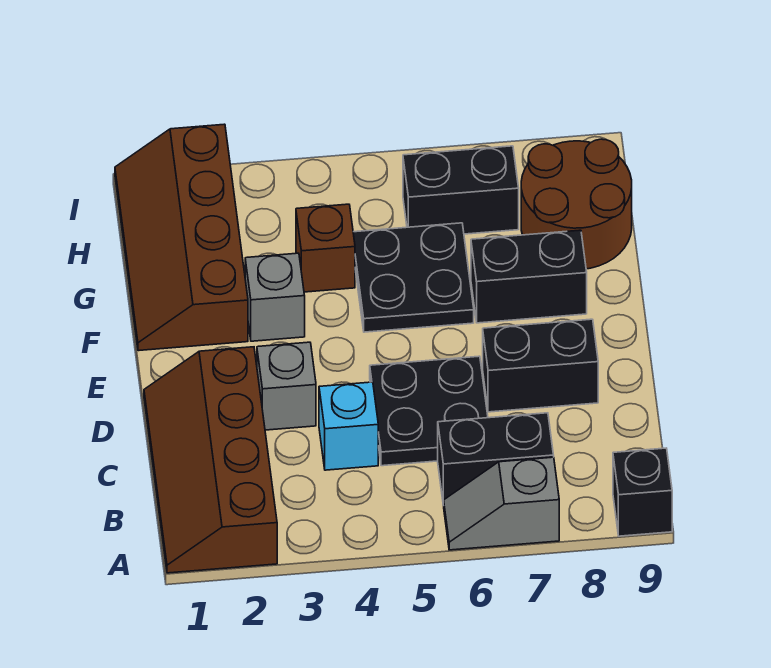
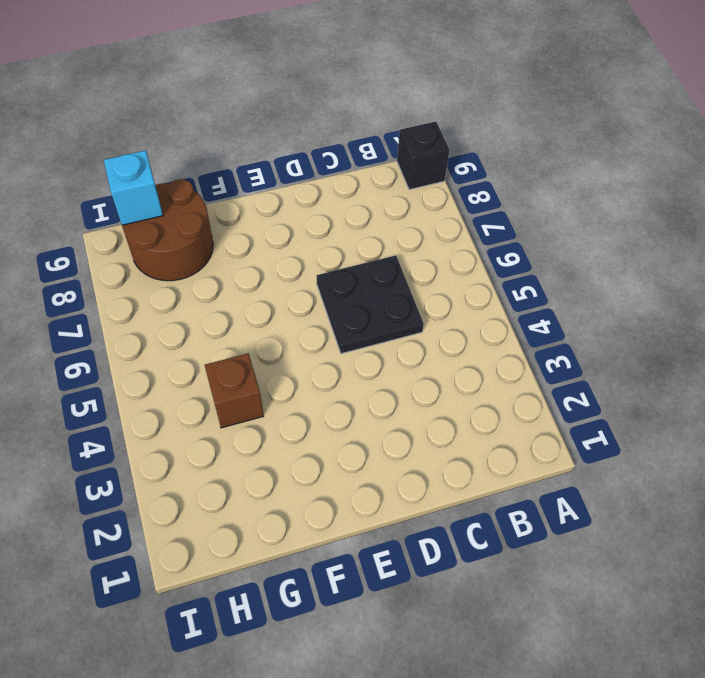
cyan brick H9 level 2 -> cyan brick C4 level 1
none -> brown slope A1:D2 level 1 top 2
none -> grey slope A6:A7 level 1 top 7
none -> black brick B6:B7 level 1

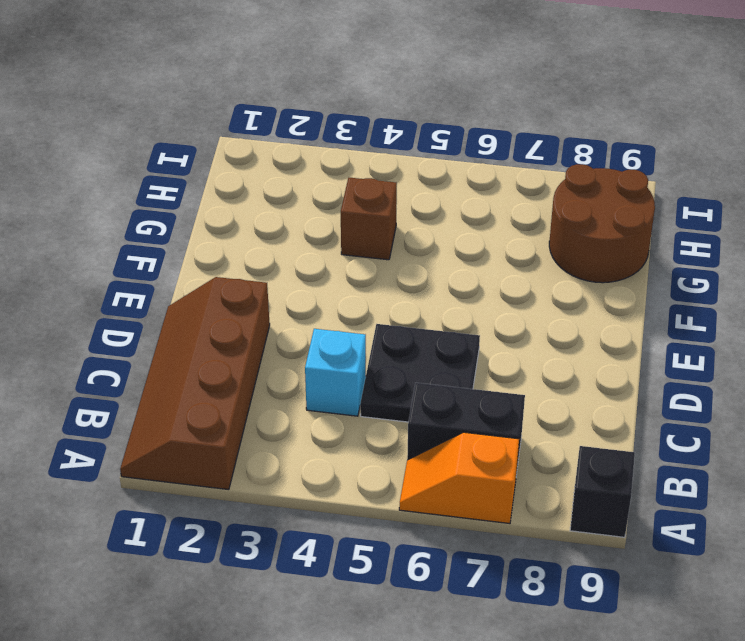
orange slope A6:A7 level 1 top 7 -> grey slope A6:A7 level 1 top 7
none -> grey brick D3 level 1
none -> black brick D7:D8 level 1
none -> brown slope F1:I2 level 1 top 2

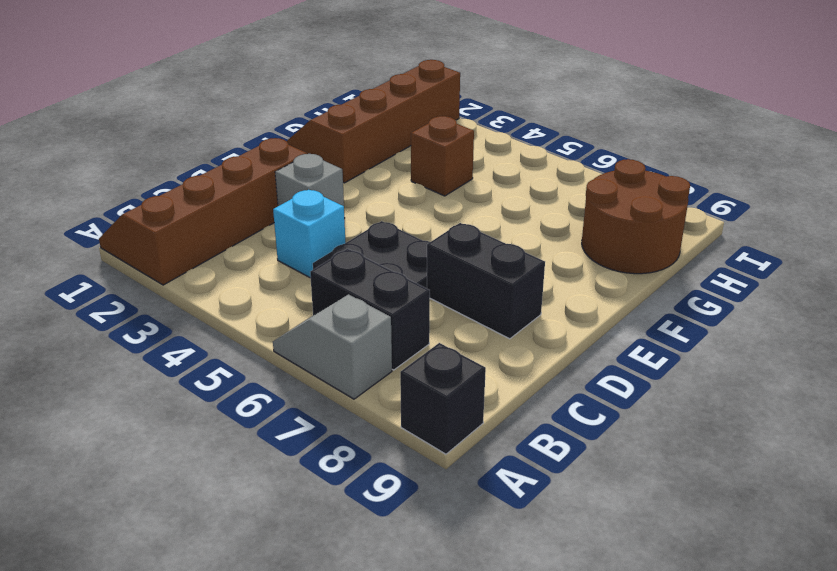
none -> grey brick F3 level 1
none -> black plate F5:G6 level 1
none -> black brick F7:F8 level 1

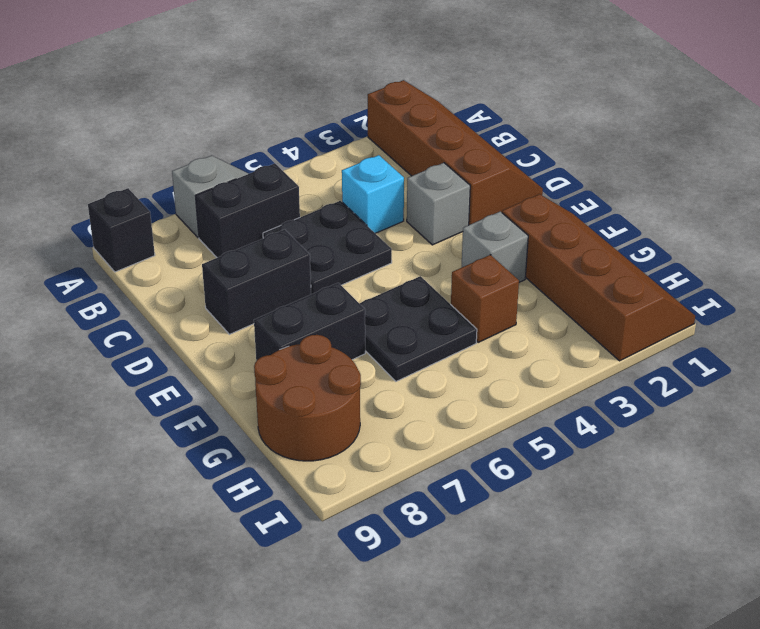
none -> black brick H6:H7 level 1

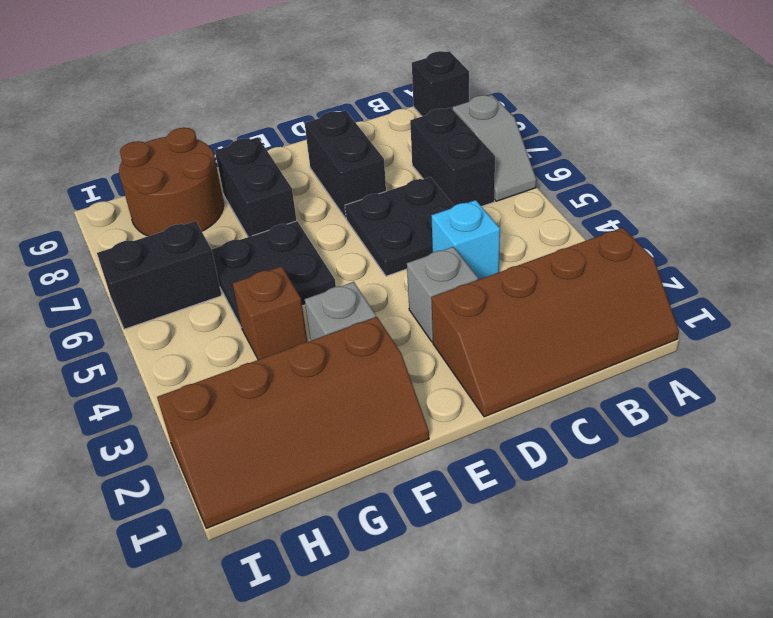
black brick H6:I6 level 1 -> black brick H6:H7 level 1

